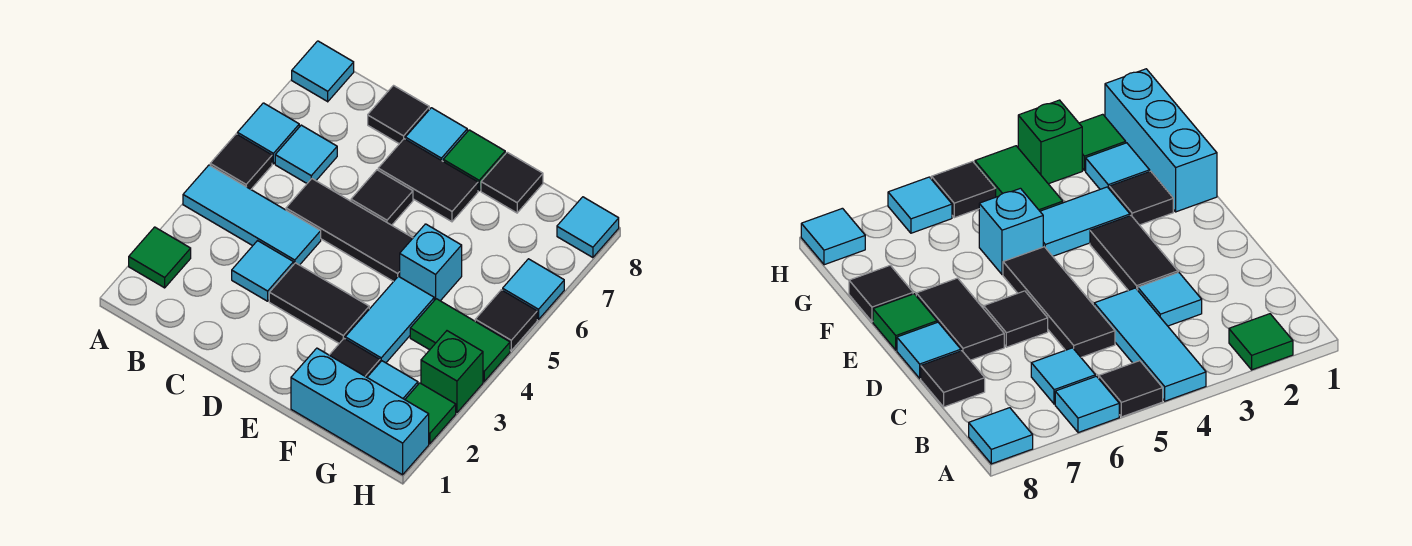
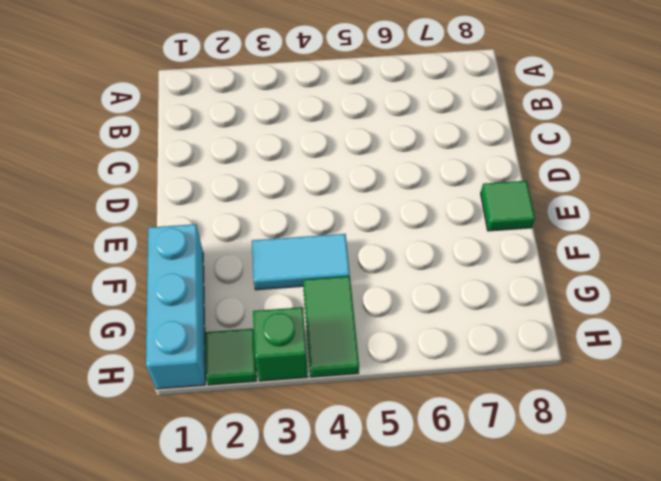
none -> green tile A2 level 1
none -> cyan tile A4:C4 level 1
none -> black tile A5 level 1

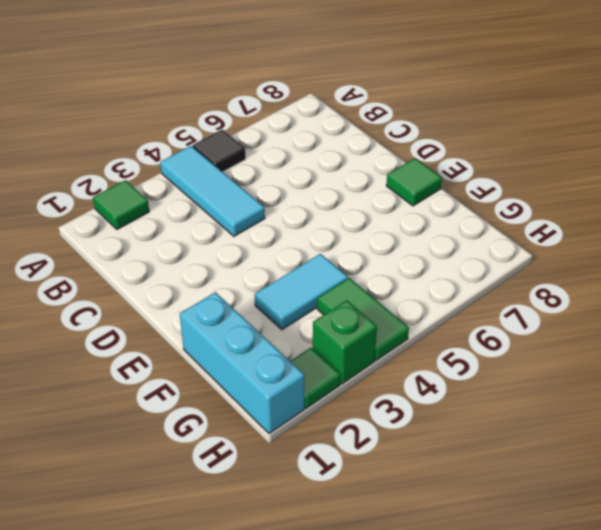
none -> cyan tile A6 level 1
none -> cyan tile A8 level 1
none -> cyan tile B6 level 1

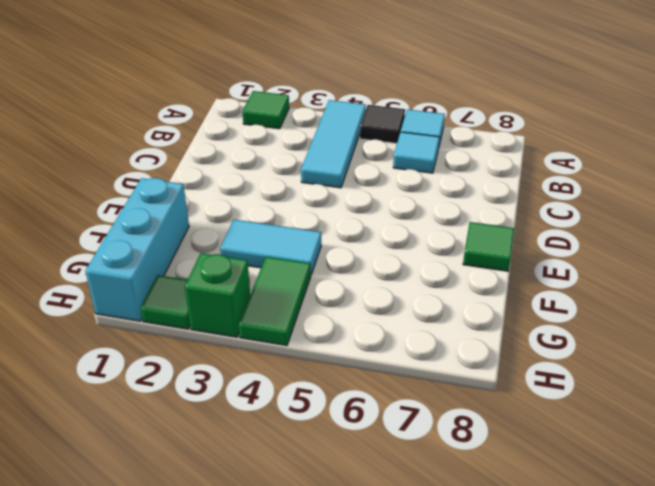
none -> cyan tile A8 level 1
none -> cyan tile C3 level 1
none -> black tile C5:E5 level 1

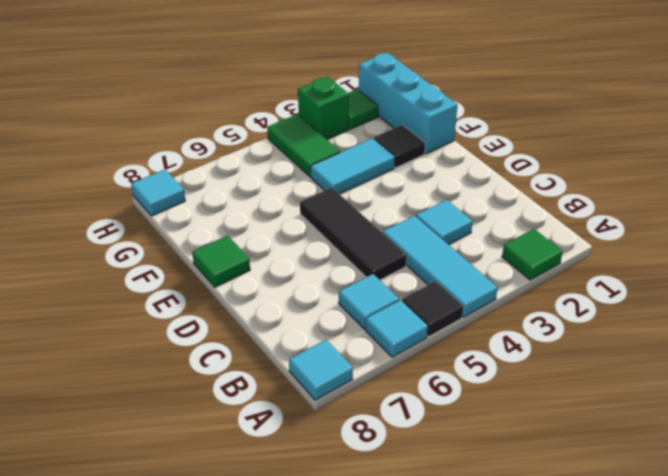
none -> black tile C8 level 1
none -> black tile D3:E3 level 1
none -> black tile D6 level 1

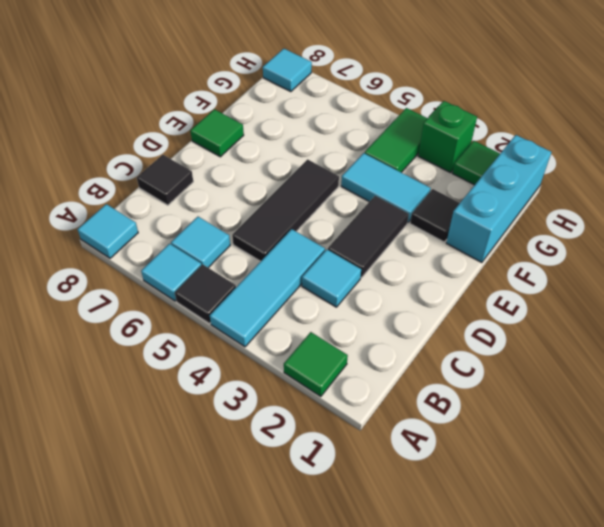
none -> black tile D6 level 1
none -> black tile D7:E7 level 1
none -> cyan tile D8 level 1

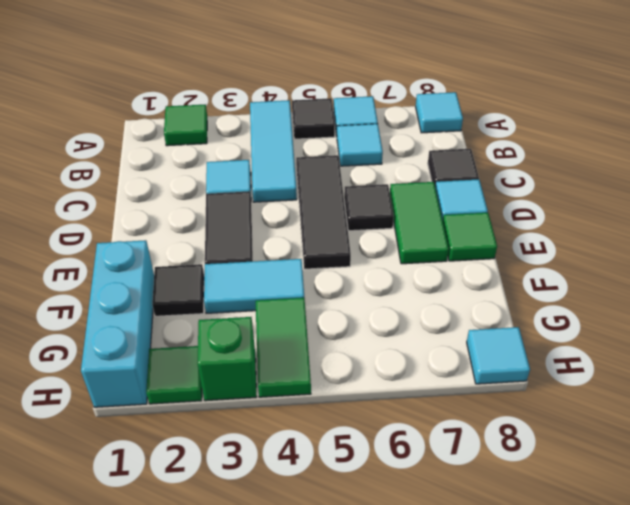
green tile D7:E7 level 1 -> black tile D7:E7 level 1
none -> cyan brick F5 level 1
none -> black tile F8 level 1
none -> cyan tile G2 level 1

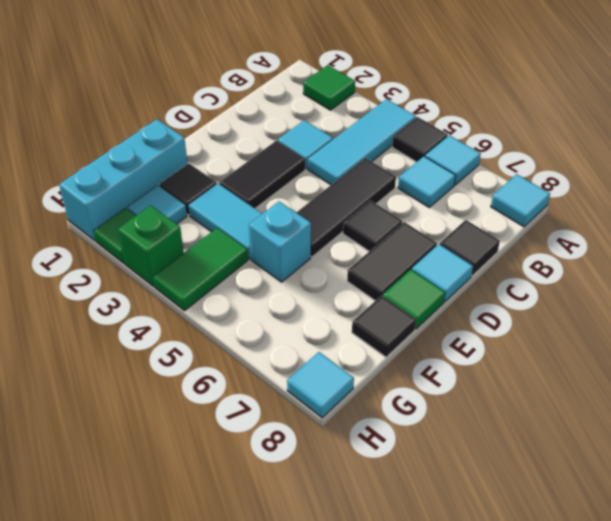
none -> black tile H5 level 1
none -> cyan tile H6 level 1

